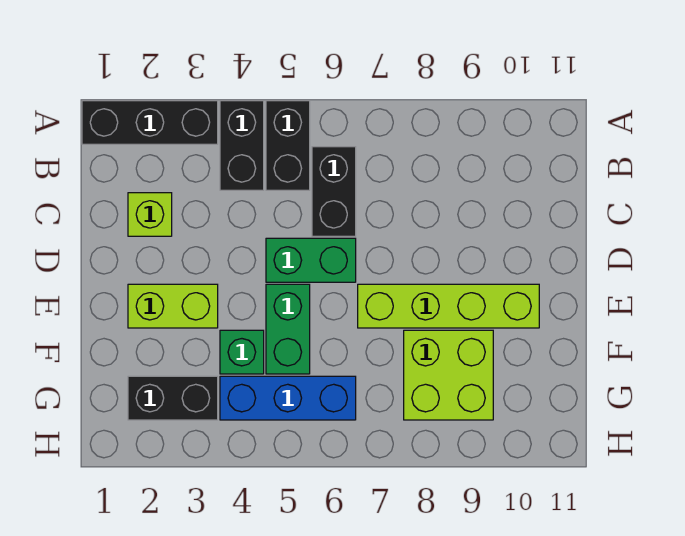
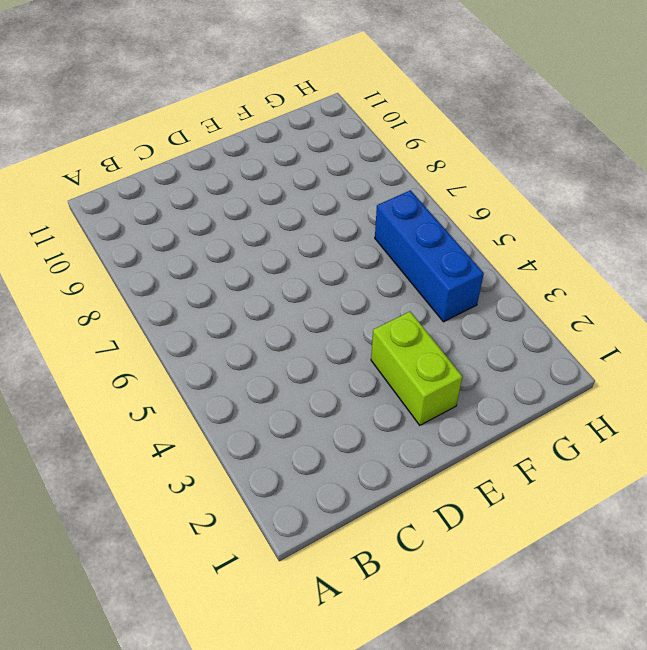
none -> black brick A1:A3 level 1
none -> black brick A4:B4 level 1
none -> black brick A5:B5 level 1

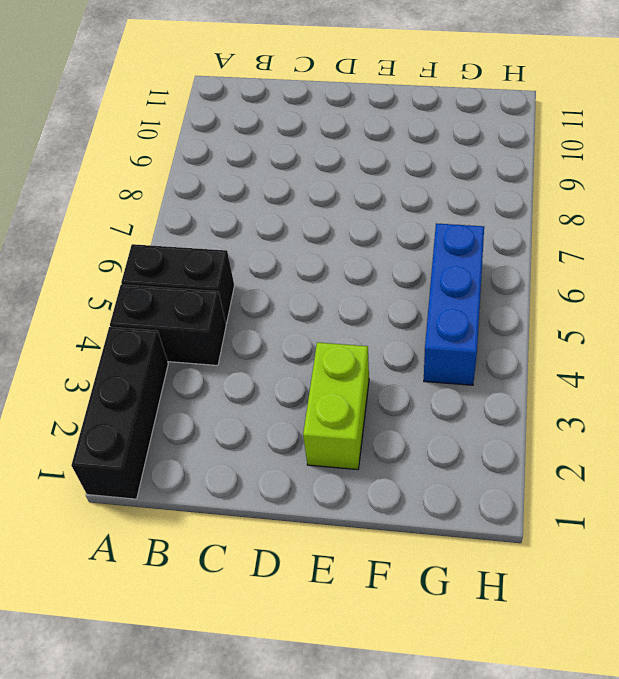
none -> black brick B6:C6 level 1
none -> lime brick C2 level 1
none -> green brick D5:D6 level 1

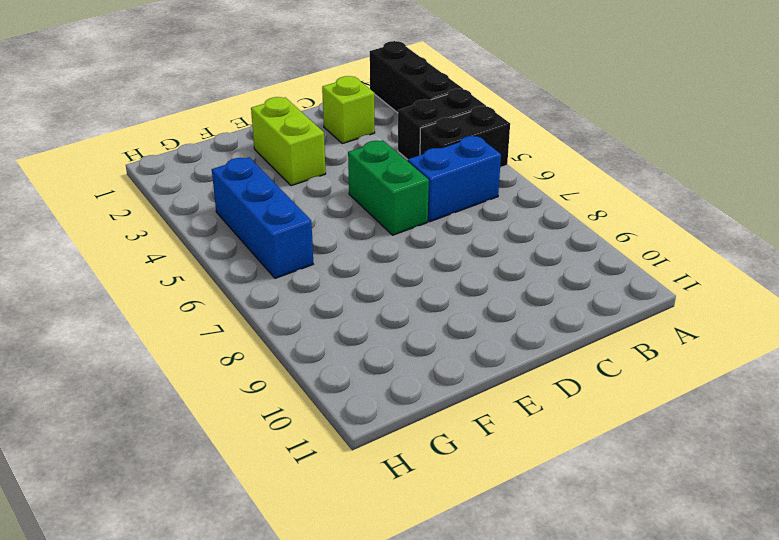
blue brick B6:C6 level 1 -> black brick B6:C6 level 1
none -> green brick E5:F5 level 1
none -> lime brick E7:E10 level 1
none -> green brick F4 level 1

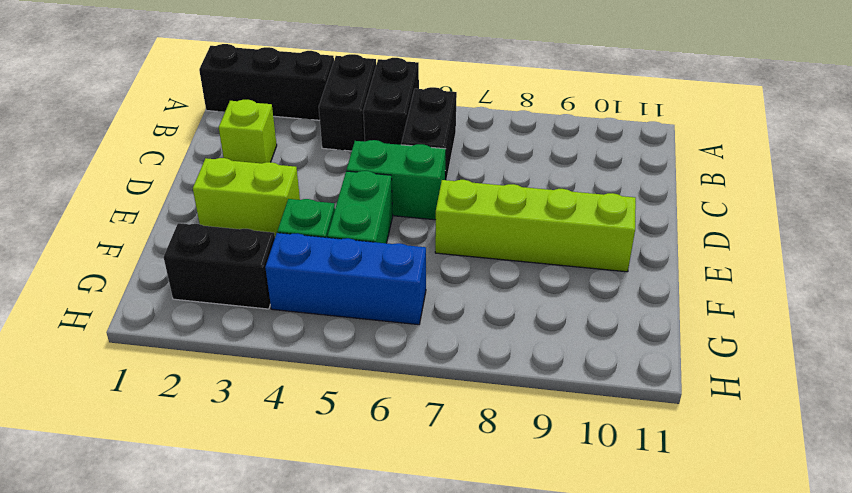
none -> lime brick F8:G9 level 1

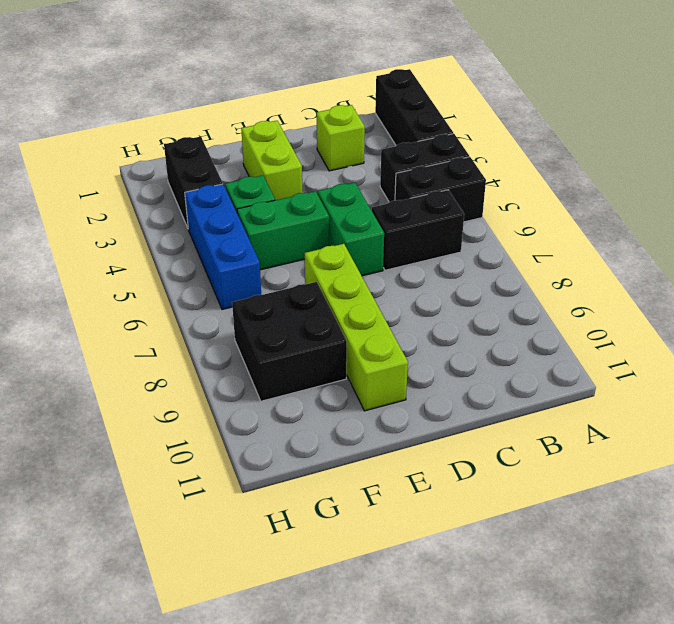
black brick F8:G9 level 1 -> lime brick F8:G9 level 1

